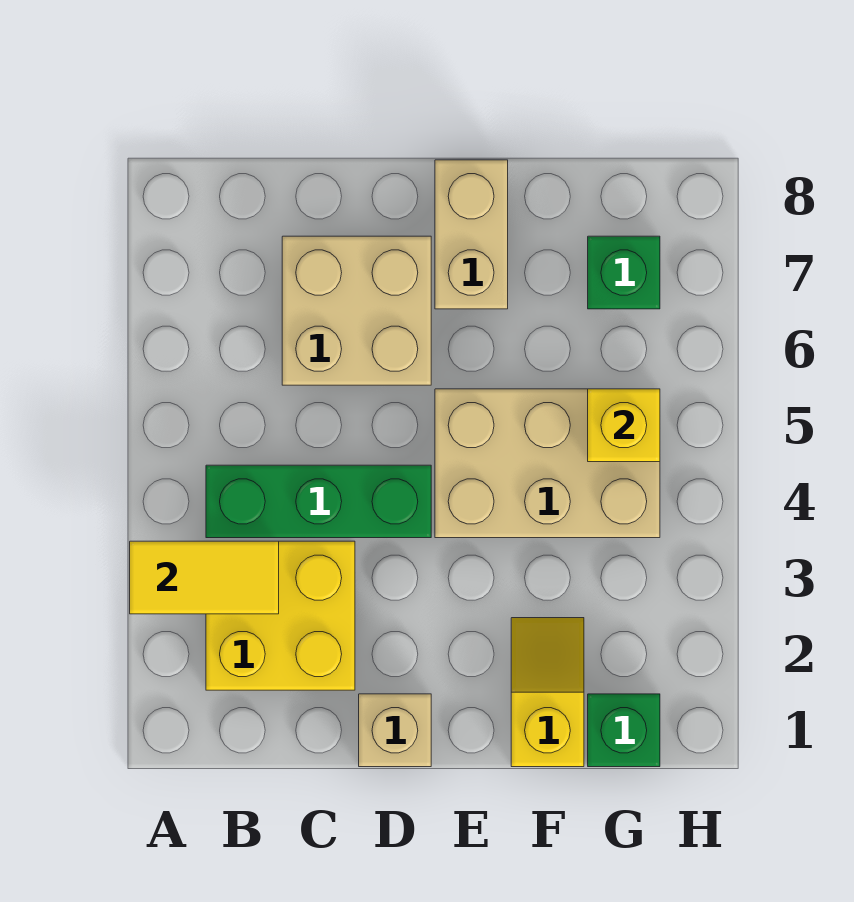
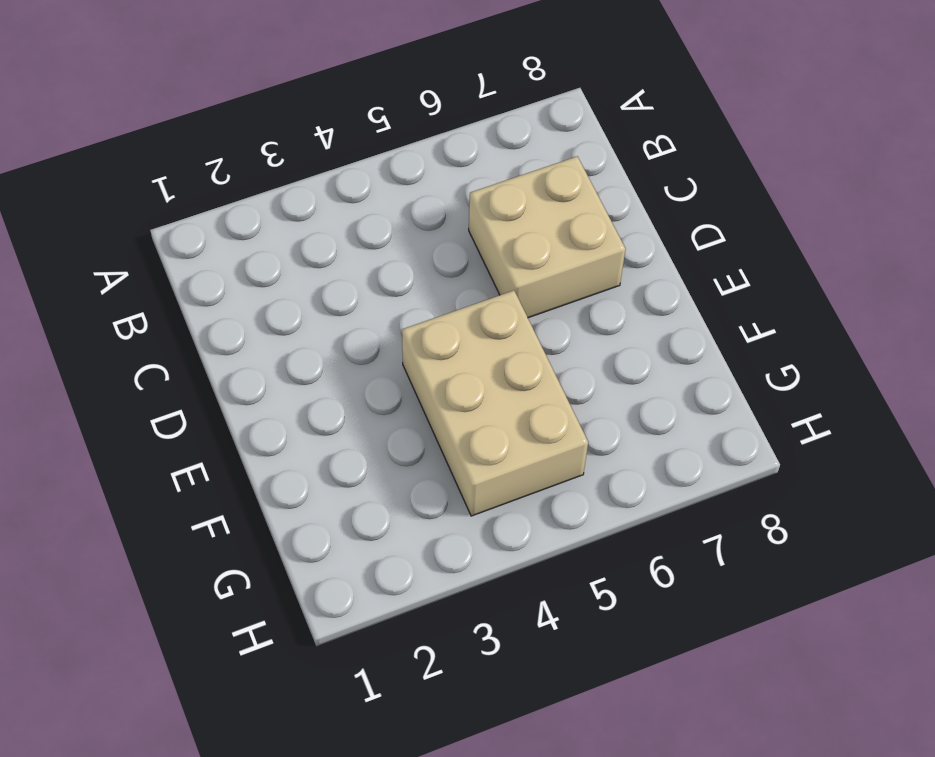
none -> yellow brick B2:C3 level 1
none -> green brick B4:D4 level 1

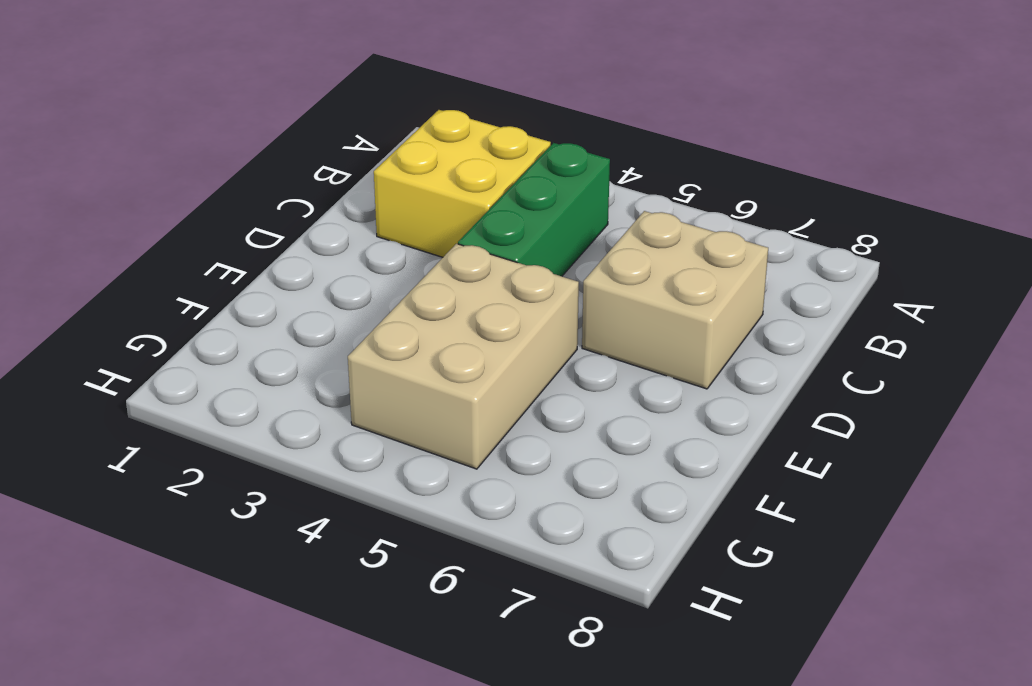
none -> tan brick D1 level 1
none -> tan brick E7:E8 level 1

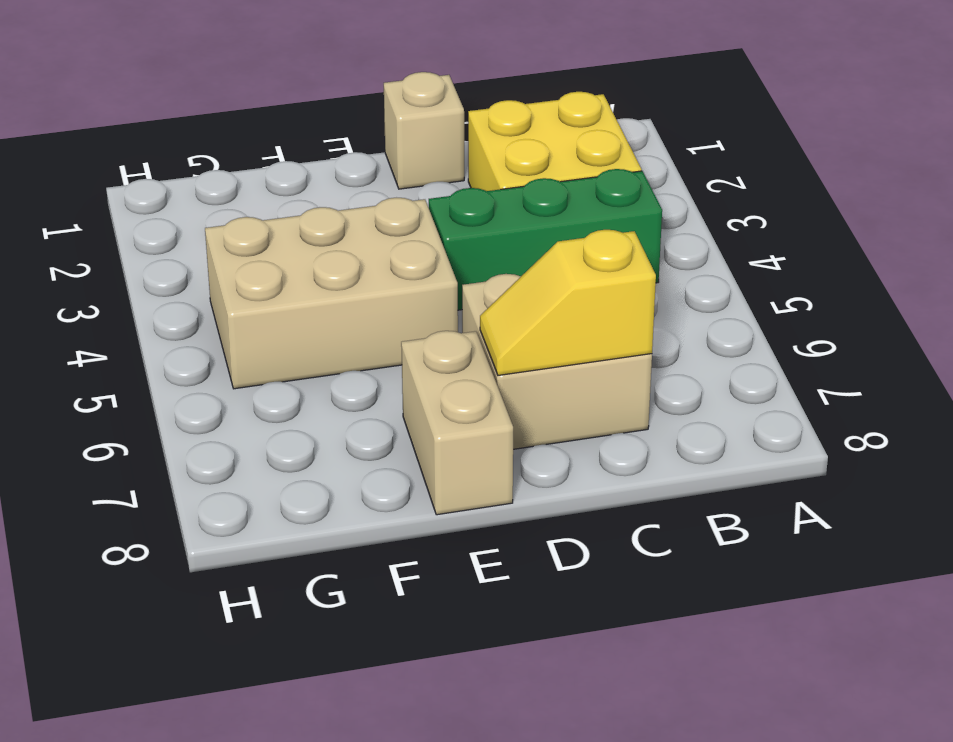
yellow slope C7:D7 level 2 top C -> yellow slope F1:F2 level 1 top 1
none -> green brick G1 level 1
none -> green brick G7 level 1

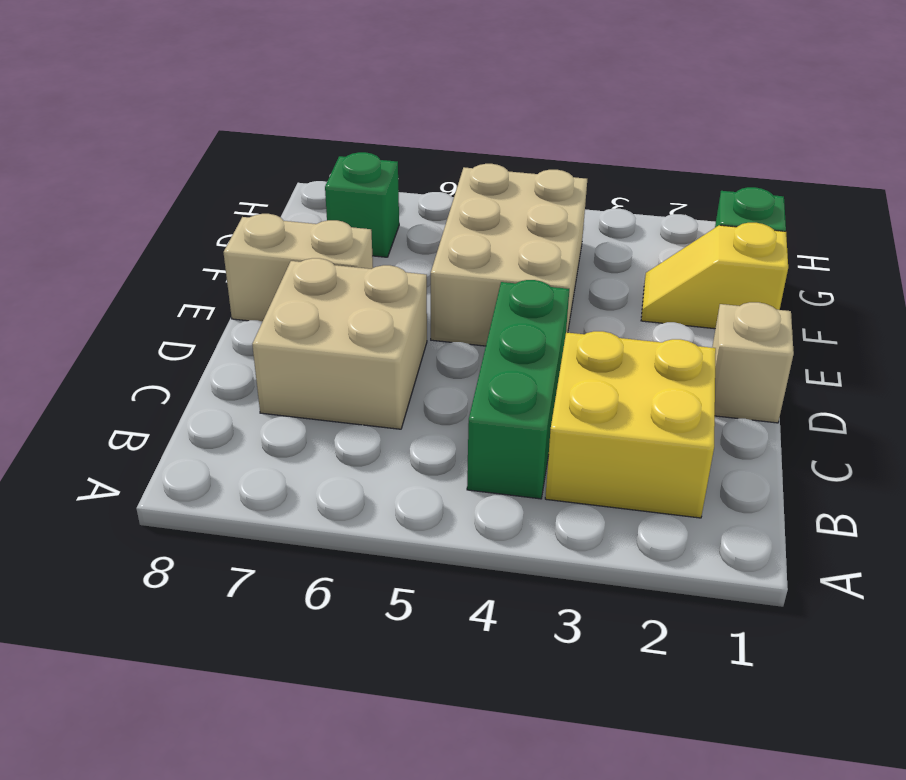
none -> yellow tile A3:B3 level 2
none -> yellow brick G5 level 2

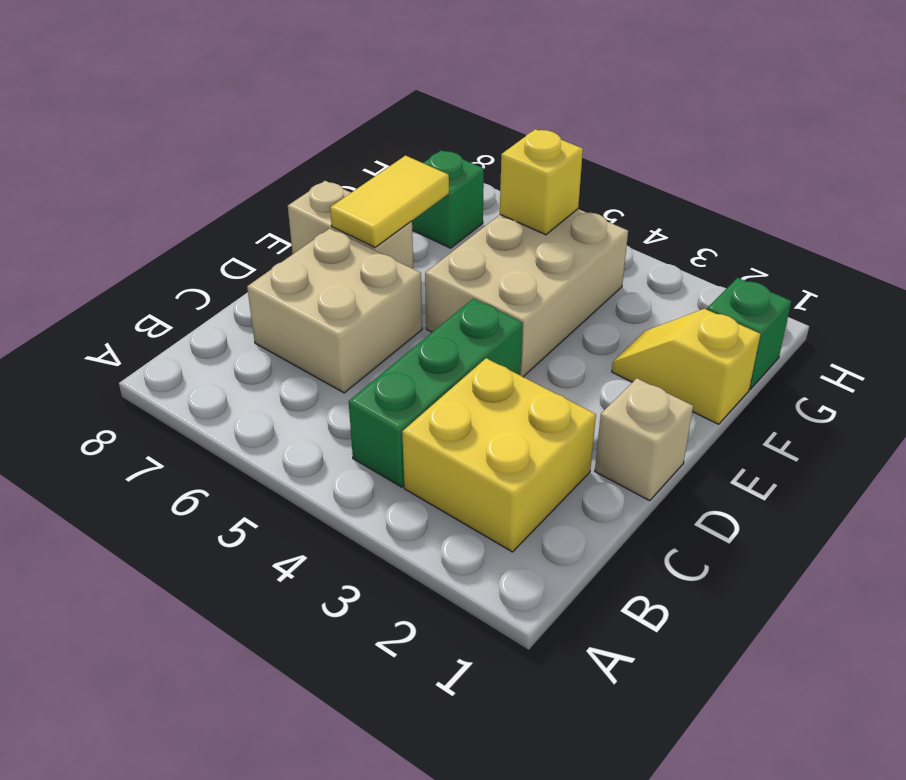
yellow tile E7:F7 level 2 -> yellow tile A3:B3 level 2

